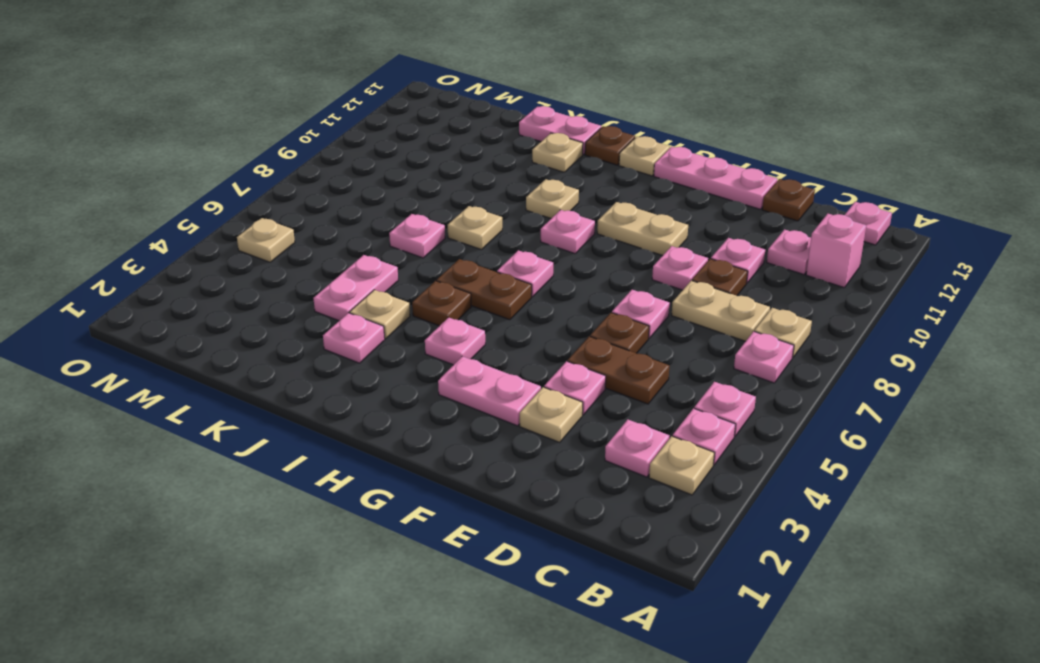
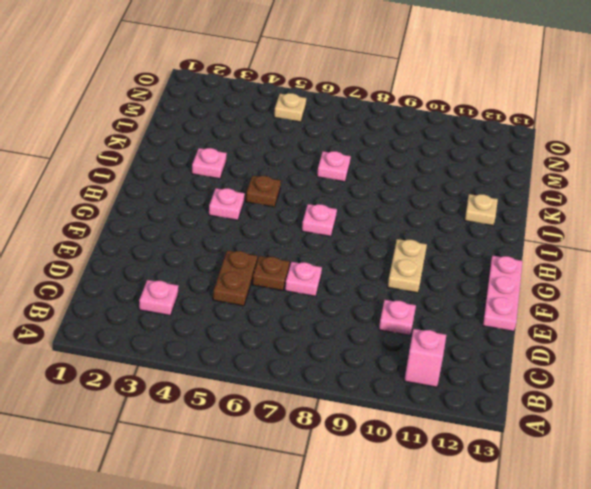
none -> tan plate B3 level 1
none -> pink plate B4 level 1
none -> pink plate B5 level 1
none -> pink plate B7 level 1

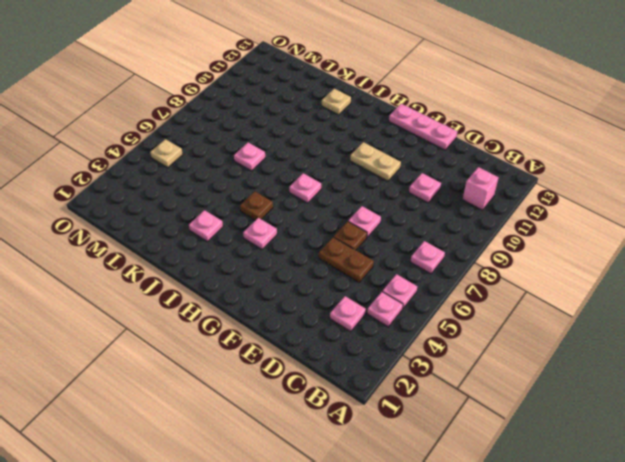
none -> tan plate B3 level 1
none -> tan plate B8 level 1
none -> pink plate B13 level 1
none -> tan plate C8:D8 level 1

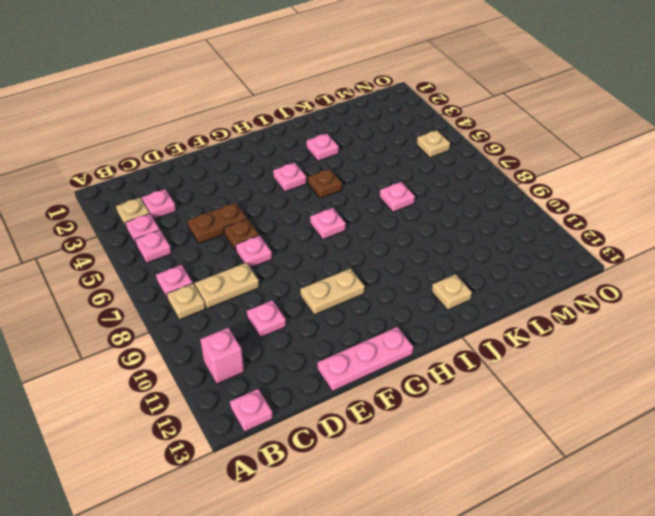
none -> pink plate C11 level 1
none -> brown plate D9 level 1
none -> brown plate D13 level 1
none -> tan plate E3 level 1

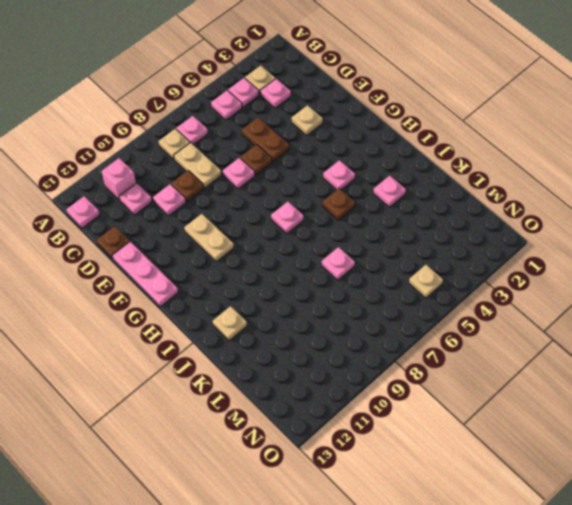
none -> pink plate E4 level 1
none -> pink plate E9 level 1
none -> pink plate F3:G3 level 1
none -> brown plate H6:I6 level 1

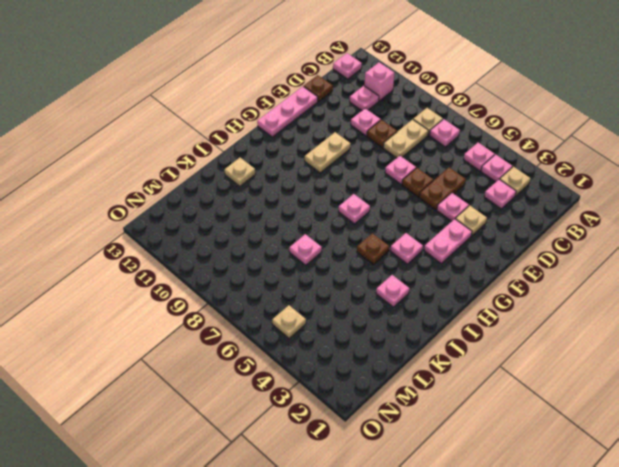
none -> pink plate E9 level 1
none -> brown plate H6:I6 level 1
none -> pink plate H9 level 1
none -> tan plate H13 level 1

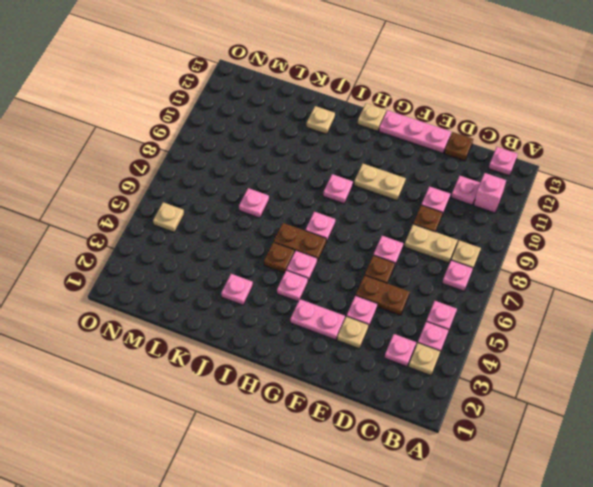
pink plate H5 level 1 -> pink plate E9 level 1
none -> tan plate I10 level 1
none -> brown plate I13 level 1
none -> tan plate J4 level 1
none -> tan plate J8 level 1

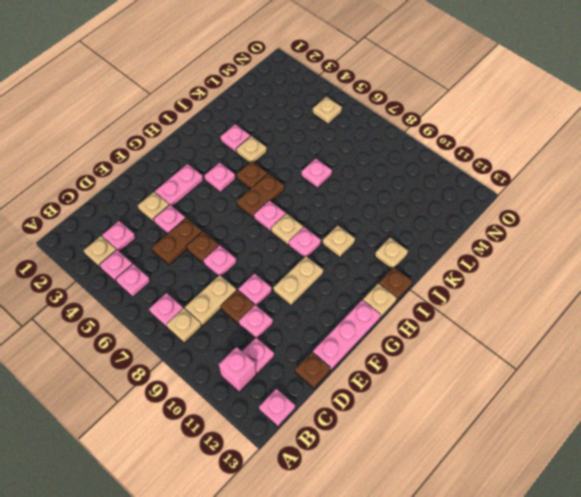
tan plate H8 level 1 -> tan plate J8 level 1
none -> pink plate J13:K13 level 1
none -> pink plate K4:K5 level 1

